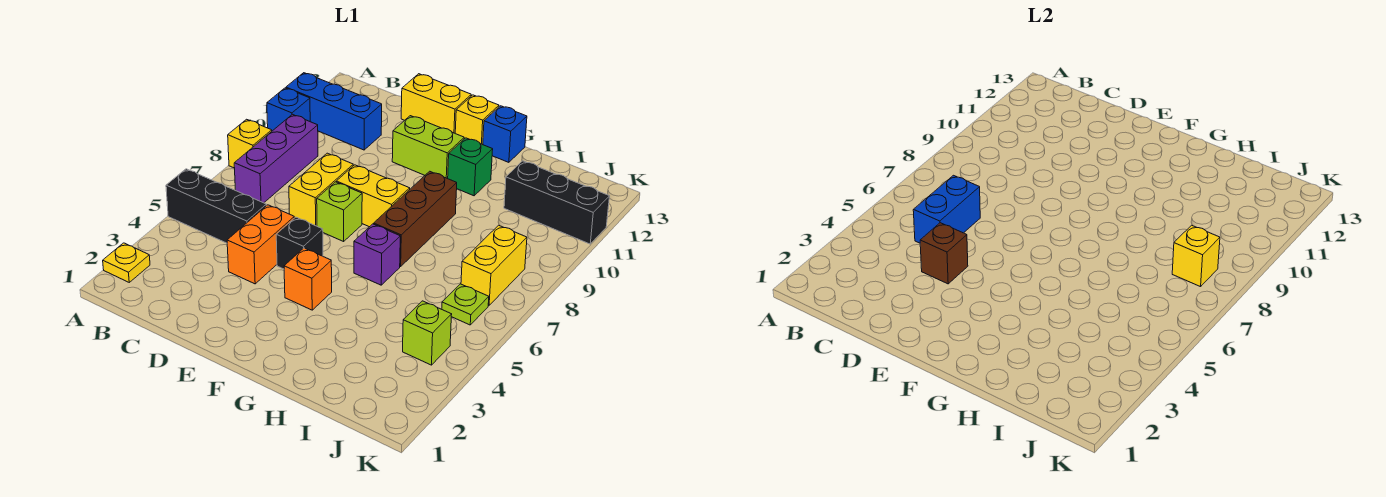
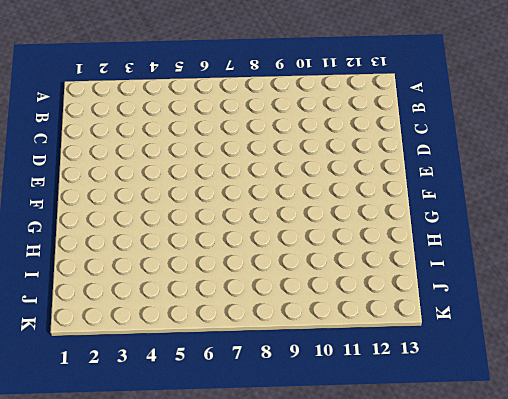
none -> yellow plate A2 level 1
none -> black brick A5:C5 level 1
none -> yellow brick A8 level 1

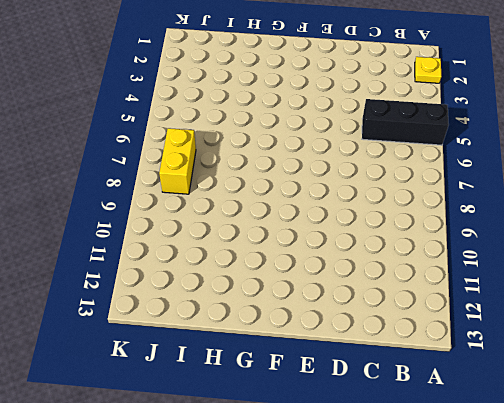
none -> yellow brick A8 level 1
none -> blue brick A10 level 1
none -> blue brick A11:C11 level 1

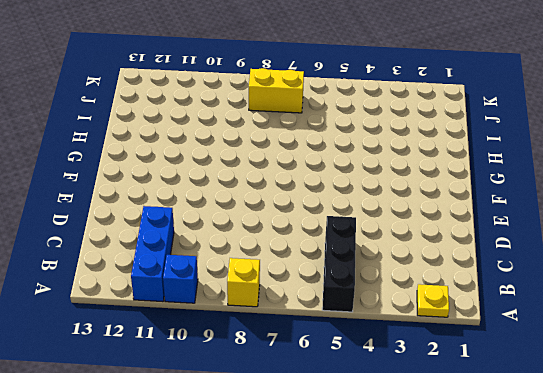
none -> purple brick B7:B9 level 1
none -> orange brick D4:D5 level 1
none -> yellow brick D7:D8 level 1

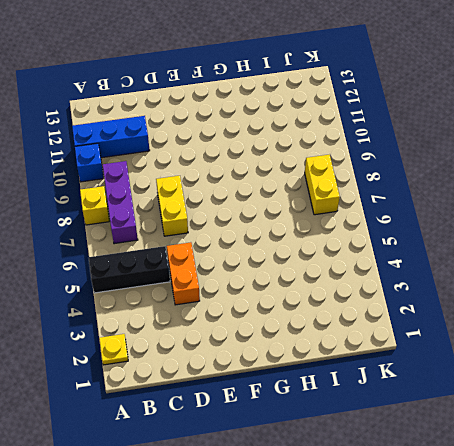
none -> yellow brick D13:E13 level 1
none -> black brick E5 level 1
none -> lime brick E7 level 1

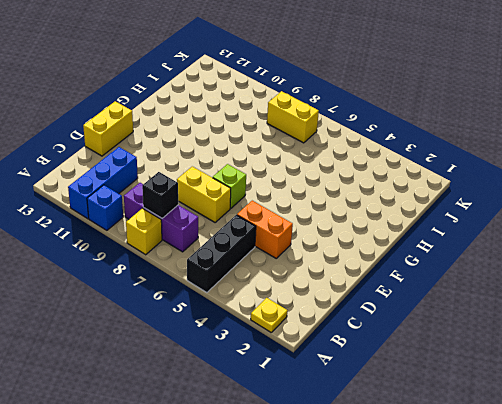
black brick B8 level 2 -> black brick E5 level 1
none -> yellow brick E8:F8 level 1
none -> lime brick E11:F11 level 1
none -> orange brick F4 level 1

